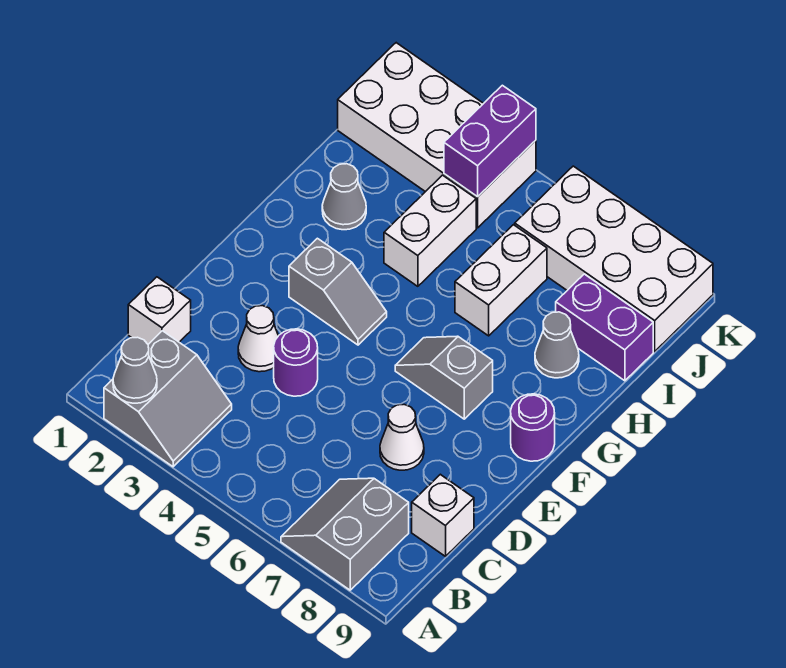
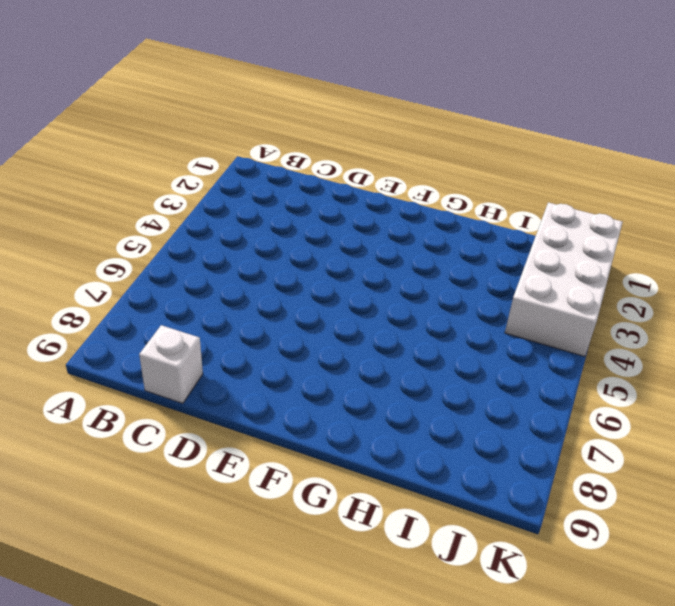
none -> grey slope A2:B3 level 1 top 2
none -> grey slope A7:B8 level 1 top 8
none -> white brick C1 level 1

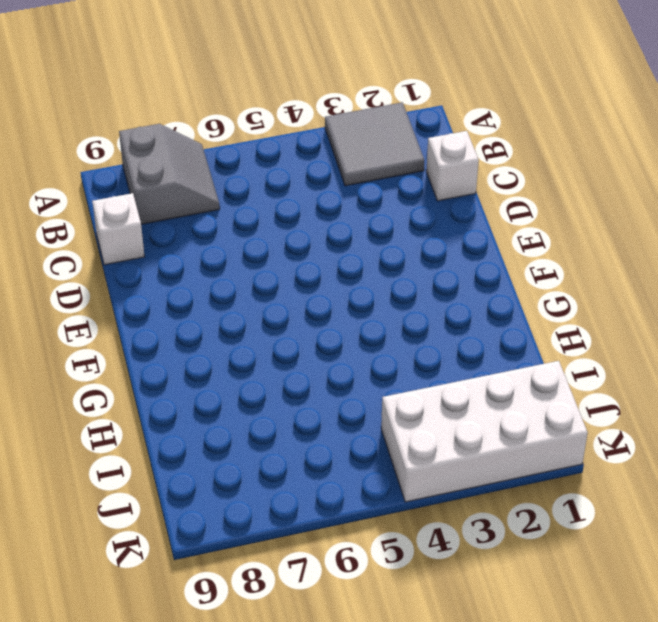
grey tile A2:B3 level 1 -> grey slope A2:B3 level 1 top 2
none -> white cone D3 level 1
none -> purple round brick D4 level 1
none -> white cone D7 level 1

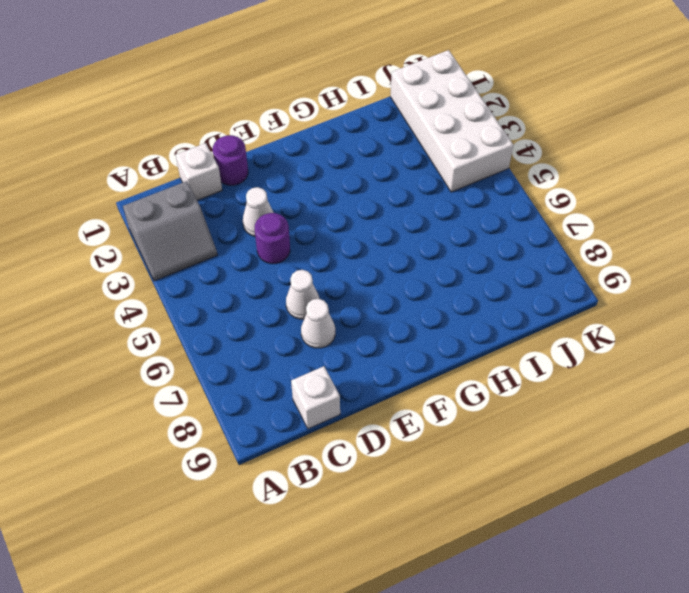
purple round brick D1 level 1 -> purple round brick F9 level 1
white cone D6 level 1 -> none
none -> grey slope A7:B8 level 1 top 8
none -> grey slope F3:F4 level 1 top 3
none -> grey slope F6:F7 level 1 top 7

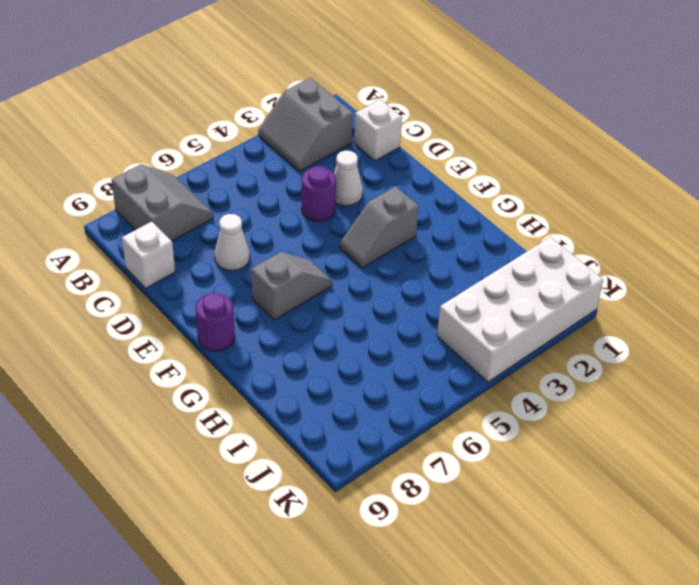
none -> grey cone H2 level 1
none -> white brick H4:I4 level 1
none -> white brick H6:I6 level 1

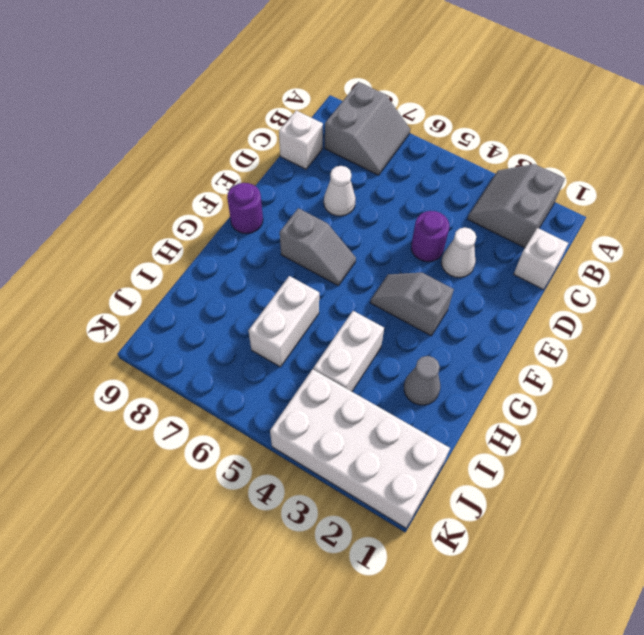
none -> grey cone H8 level 1
none -> purple brick I8:I9 level 1
none -> white brick J6:K9 level 1

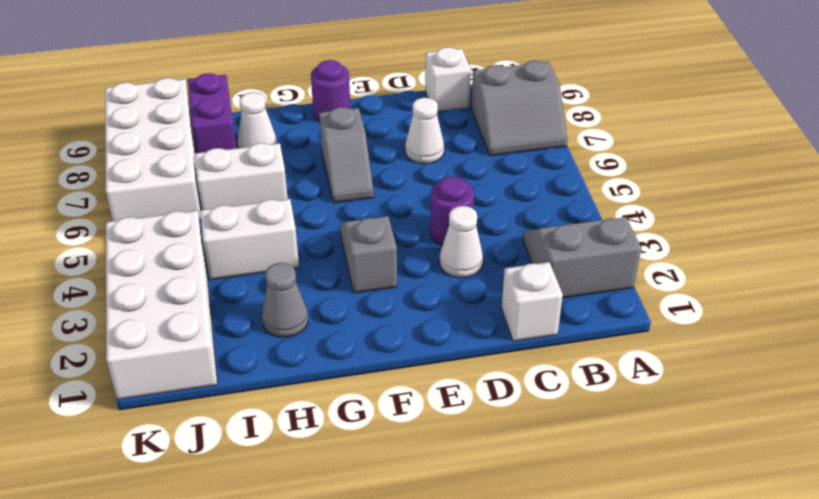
white cone H8 level 1 -> grey cone H8 level 1
none -> grey cone A2 level 2
none -> purple brick J4:K4 level 2

